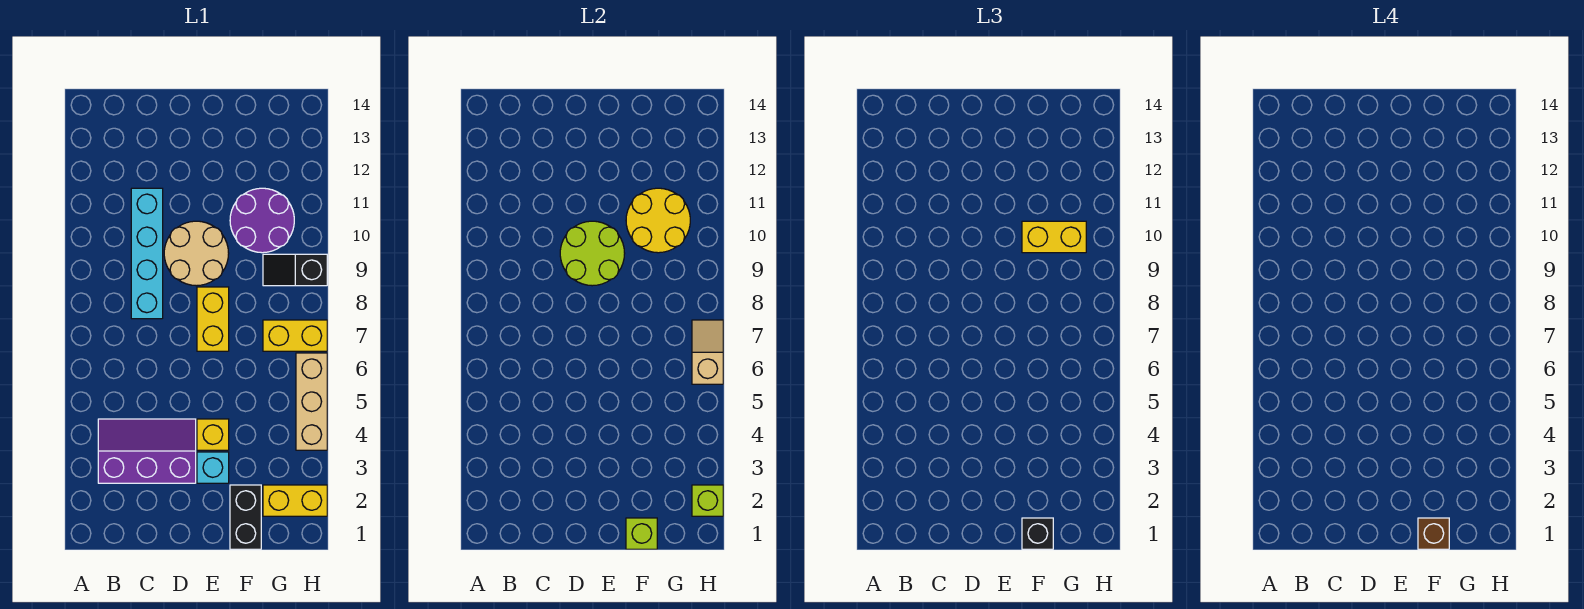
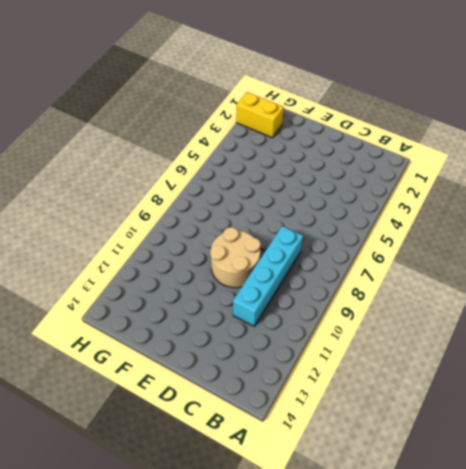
none -> purple slope B3:D4 level 1 top 3
none -> cyan brick E3 level 1
none -> yellow brick E4 level 1

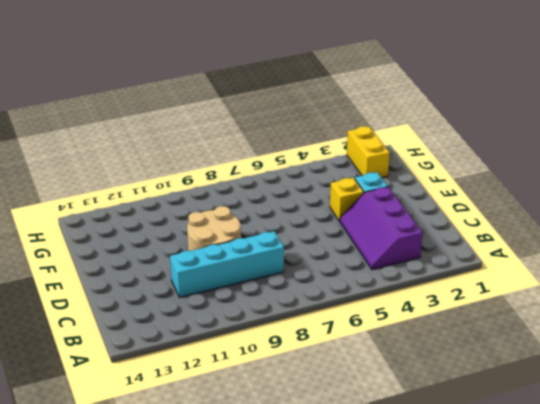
none -> yellow brick E7:E8 level 1
none -> black brick F1:F2 level 1
none -> purple round brick F10:G11 level 1

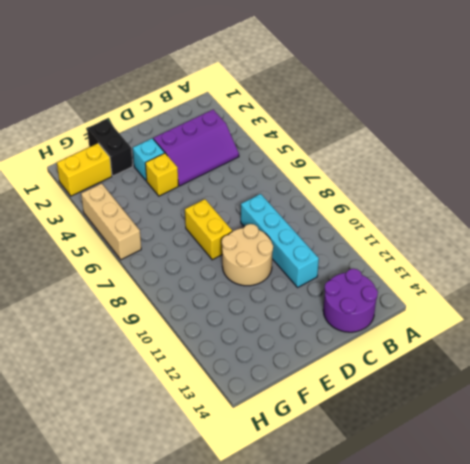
purple round brick B13:C14 level 1 -> purple round brick F10:G11 level 1
none -> yellow brick G7:H7 level 1
none -> black slope G9:H9 level 1 top H
none -> lime round brick D9:E10 level 2

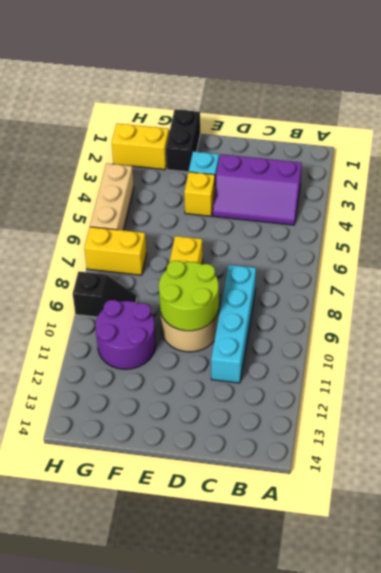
none -> lime brick F1 level 2
none -> yellow round brick F10:G11 level 2
none -> lime brick H2 level 2

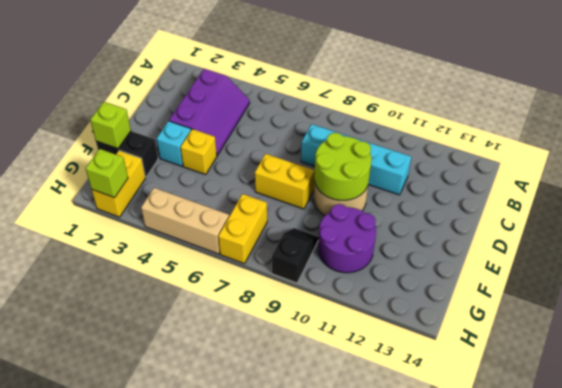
none -> yellow round brick F10:G11 level 2
none -> tan slope H6:H7 level 2 top 6
none -> black brick F1 level 3

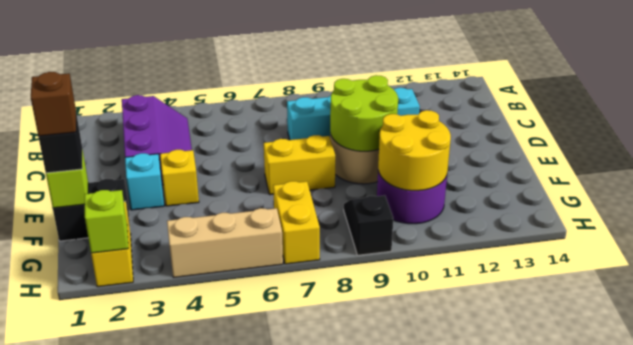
none -> tan slope H6:H7 level 2 top 6
none -> yellow brick F10:G10 level 3

